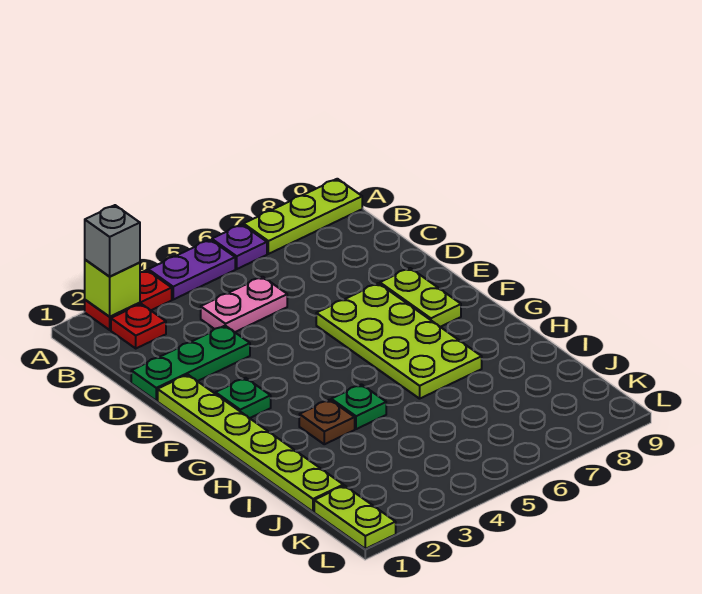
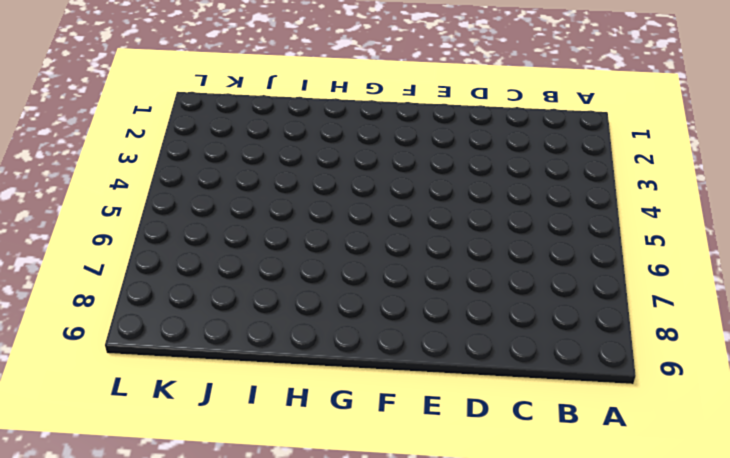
none -> red plate A2:A3 level 1
none -> purple plate A4:A5 level 1
none -> purple plate A6 level 1

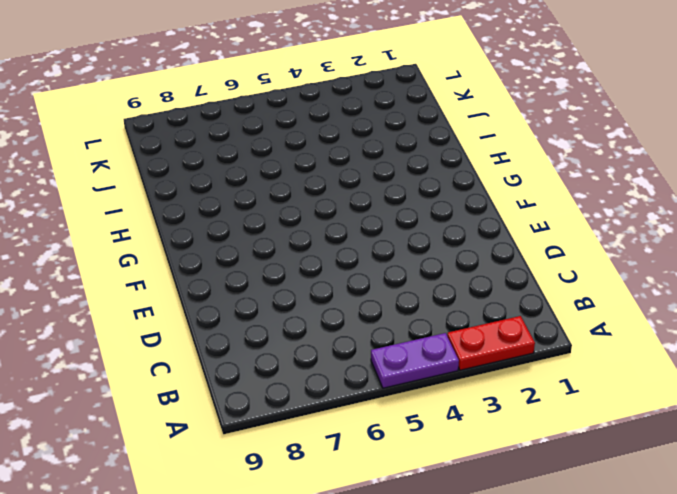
none -> purple plate A6 level 1
none -> lime plate A7:A9 level 1
none -> red plate B2 level 1

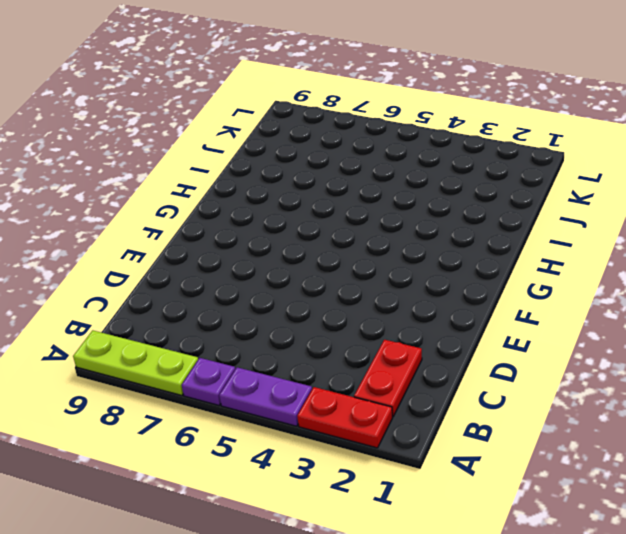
red plate B2:C2 level 1 -> red plate B2 level 1
none -> pink plate C4:C5 level 1
none -> green plate D1:D3 level 1
none -> lime plate E1:J1 level 1

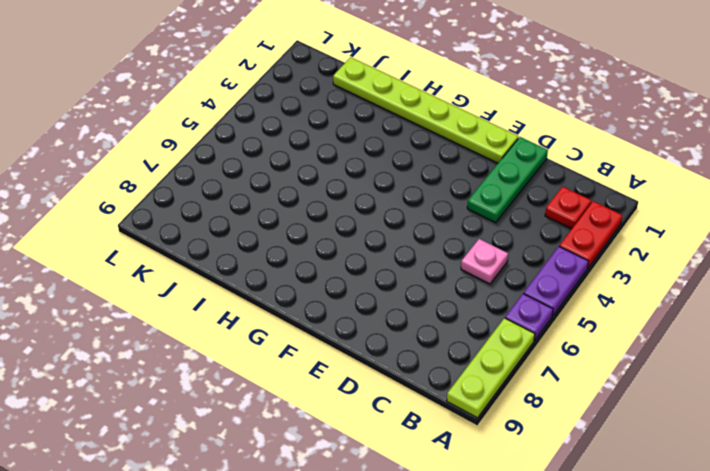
pink plate C5 level 1 -> pink plate C4:C5 level 1
none -> lime plate E6:H7 level 1
none -> lime plate E8:F8 level 1
none -> green plate F2 level 1

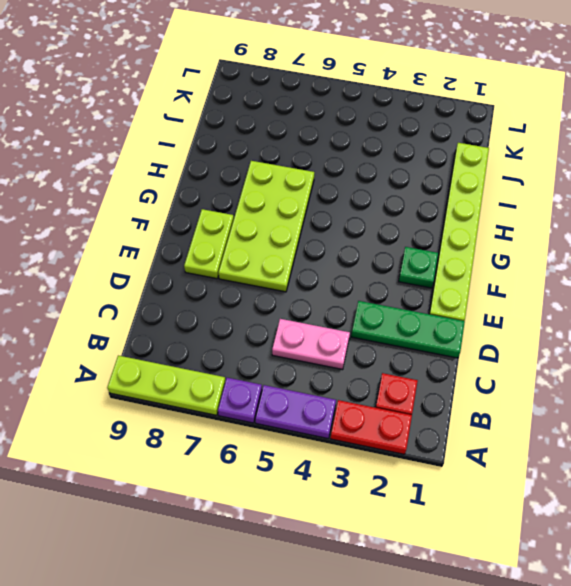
none -> brown plate H3 level 1
none -> green plate H4 level 1
none -> lime plate K1:L1 level 1

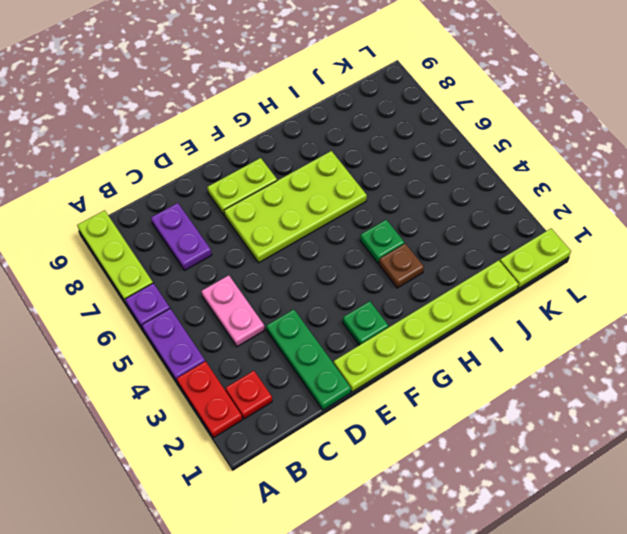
purple plate C7:C8 level 1 -> none
none -> lime brick A2 level 2
none -> grey brick A2 level 3

